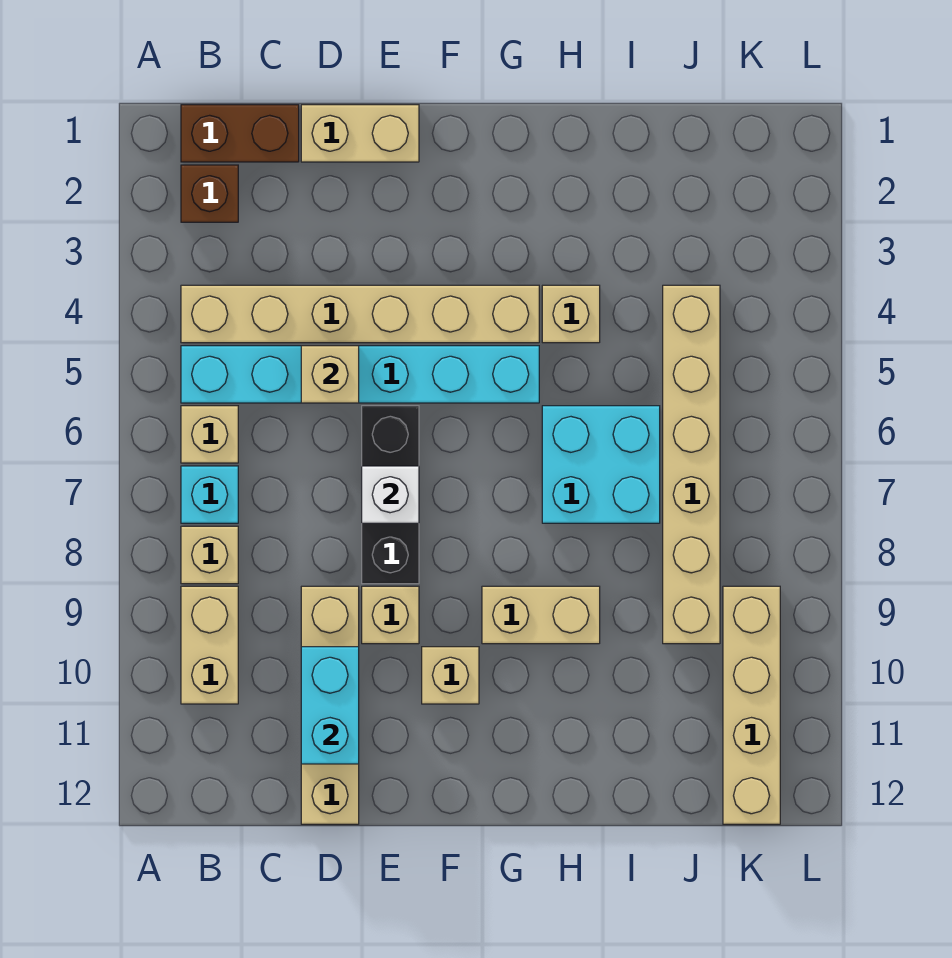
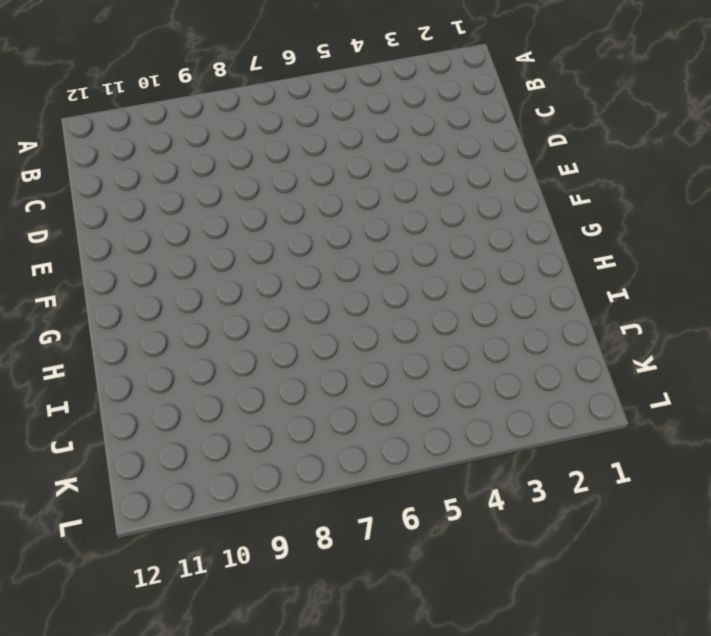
none -> brown brick B1:C1 level 1
none -> brown brick B2 level 1
none -> tan brick B4:G4 level 1

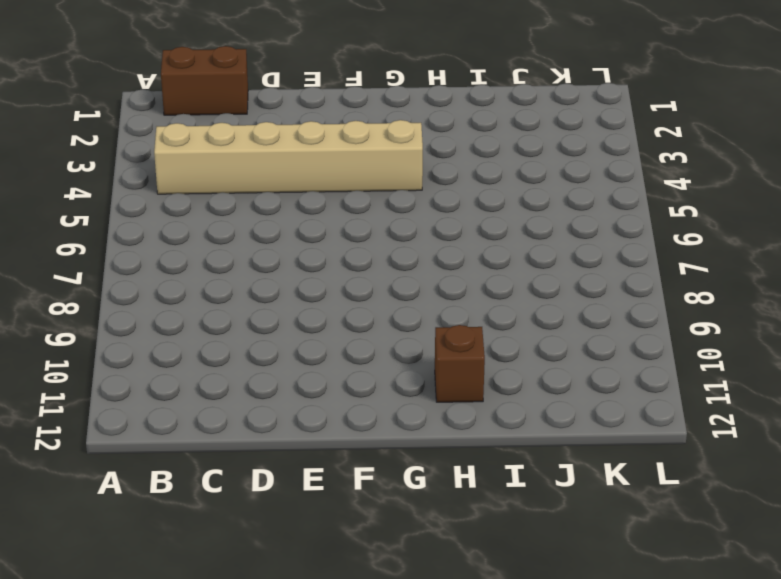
brown brick H11 level 1 -> brown brick B2 level 1
none -> cyan brick B5:G5 level 1
none -> tan brick B6 level 1
none -> cyan brick B7 level 1

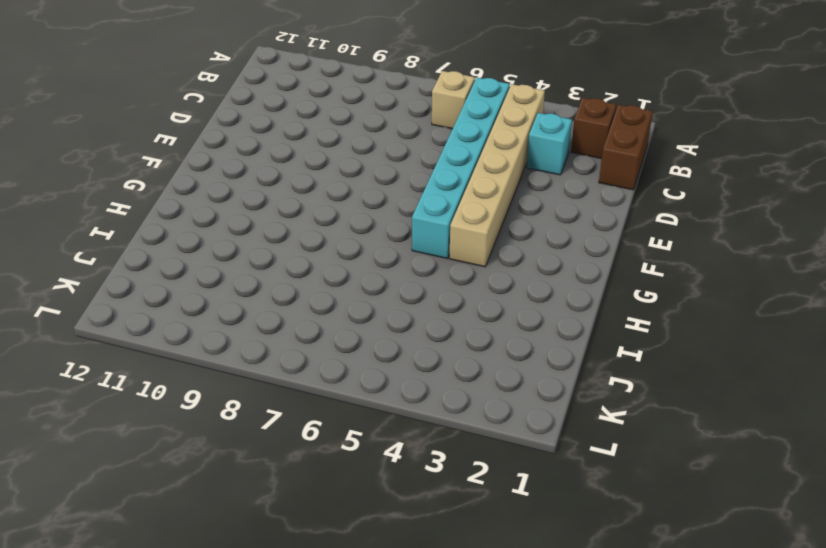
cyan brick C3 level 1 -> cyan brick B7 level 1
none -> tan brick B8 level 1
none -> tan brick B9:B10 level 1
none -> tan brick D1:E1 level 1

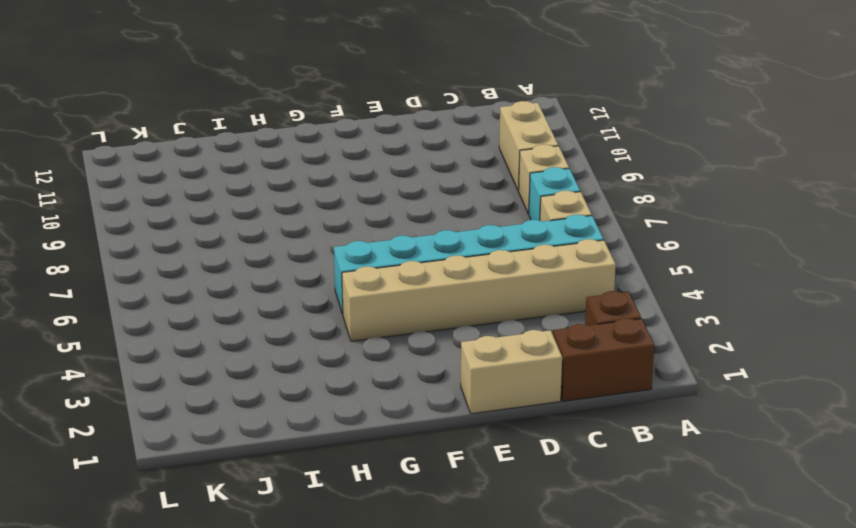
none -> tan brick D9:D12 level 1
none -> black brick E6:E8 level 1
none -> tan brick E9 level 1

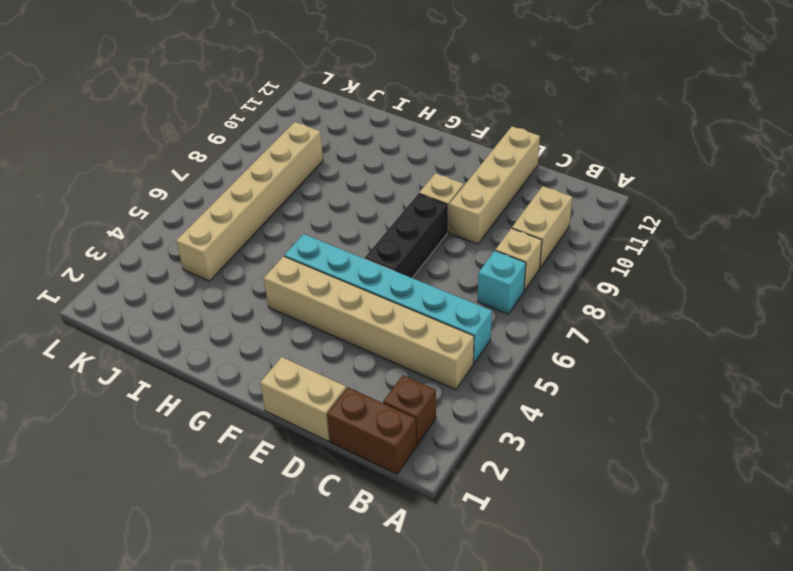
none -> tan brick B6 level 1
none -> tan brick F10 level 1
none -> tan brick G9:H9 level 1

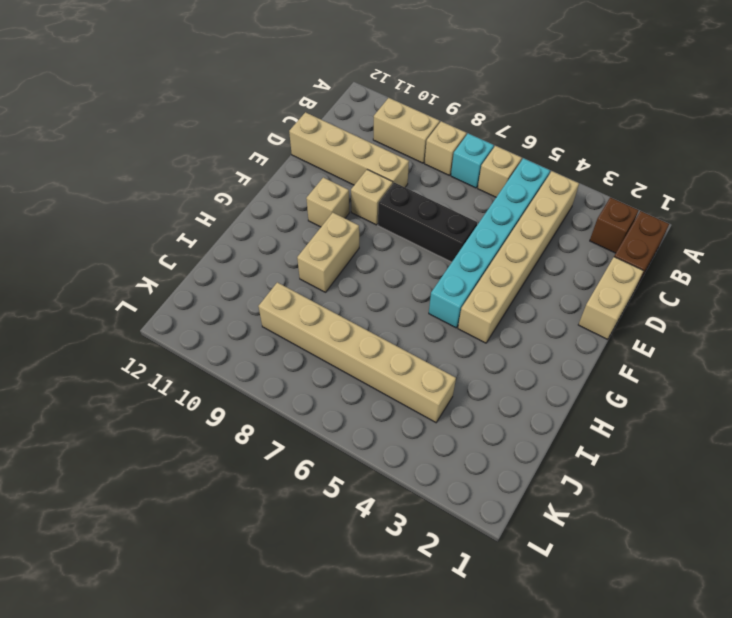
none -> tan brick H4 level 1
none -> cyan brick H6:I7 level 1
none -> tan brick K9:K12 level 1

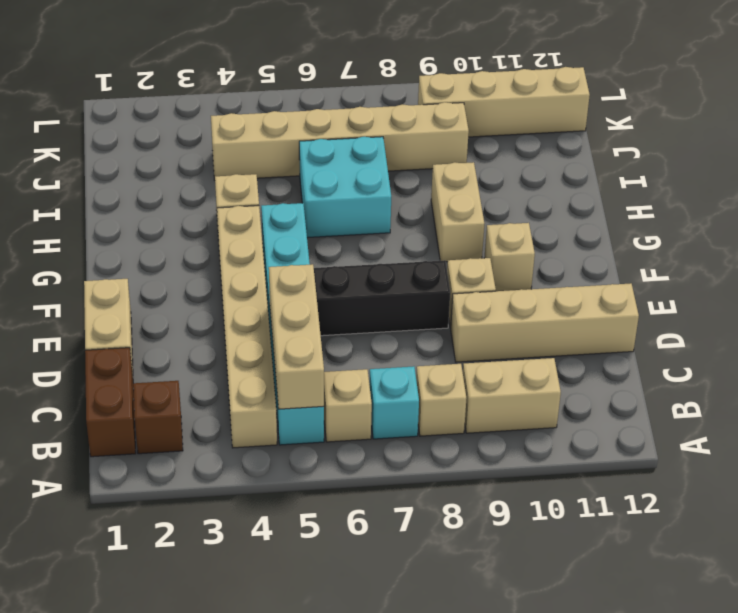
tan brick B5:D5 level 2 -> tan brick D5 level 2
none -> cyan brick D10:D11 level 2
none -> white brick E7 level 2

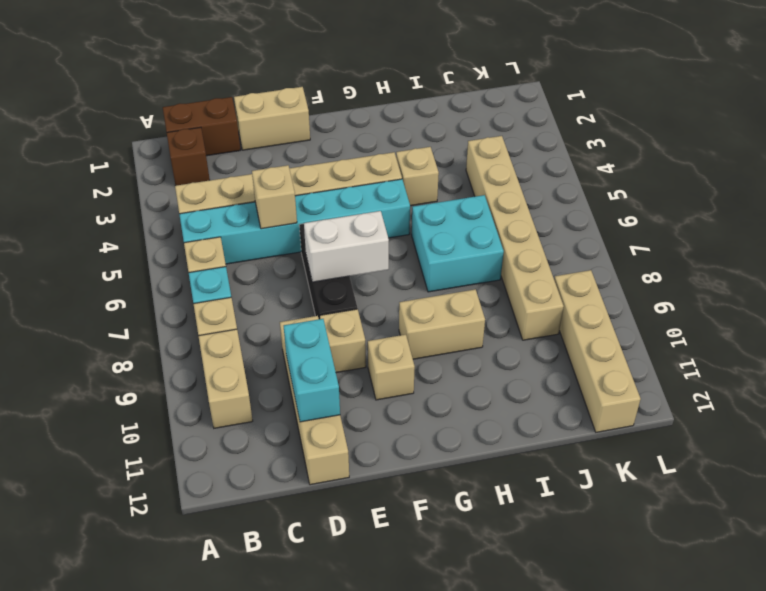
white brick E7:F7 level 2 -> white brick E7 level 2

